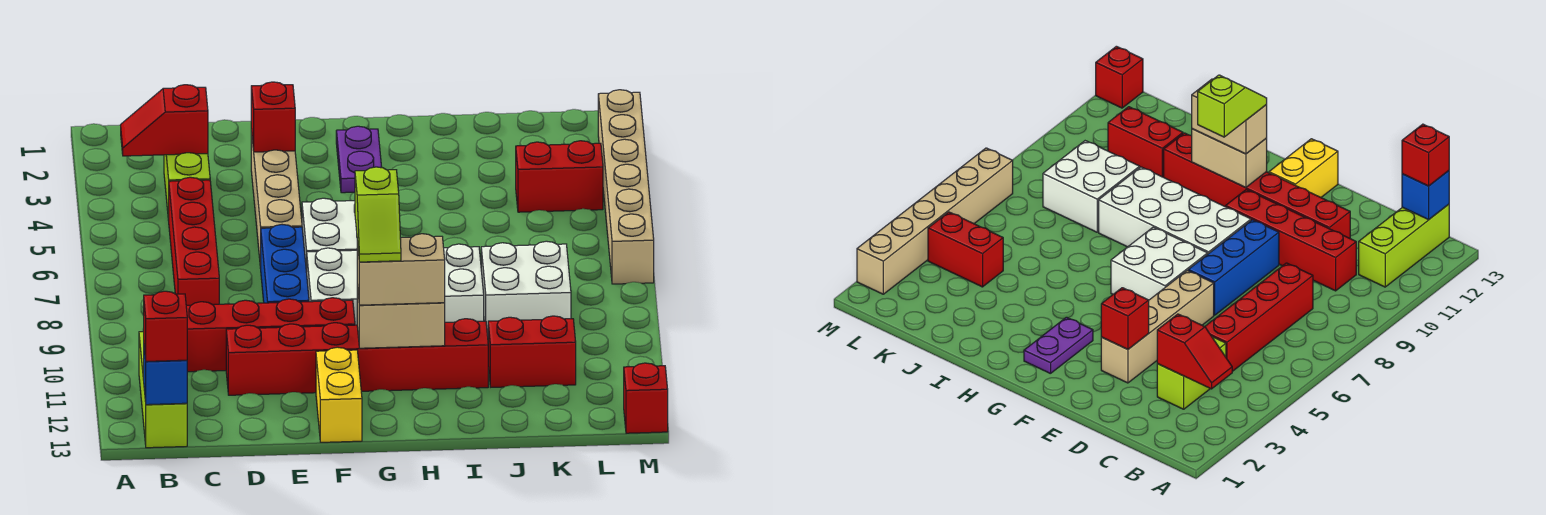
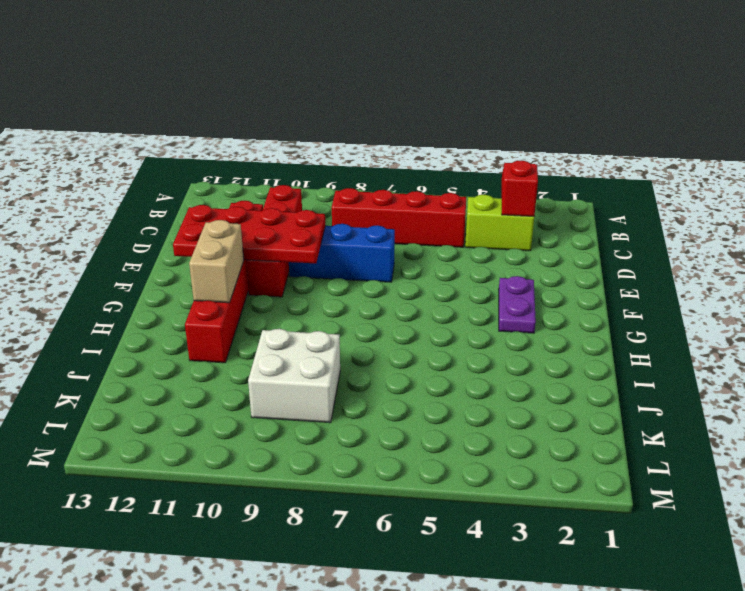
red plate E9:F12 level 2 -> none
purple plate F3:G3 level 1 -> purple plate G2:G3 level 1
none -> lime brick B11:B13 level 1
none -> tan brick E3:E6 level 1
none -> white brick F6:G7 level 1

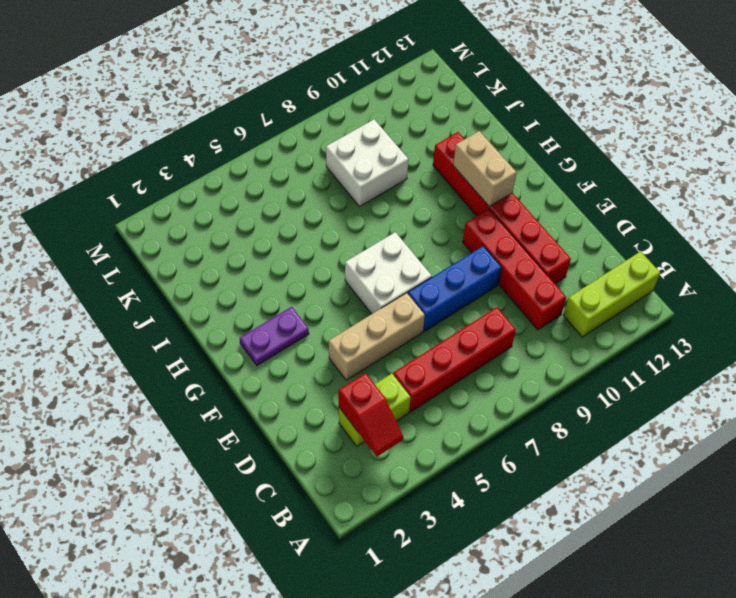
tan brick E4:E6 level 1 -> tan brick E3:E6 level 1
none -> white brick F8:I9 level 1
none -> yellow brick F12:F13 level 1
none -> red brick J11:K11 level 1

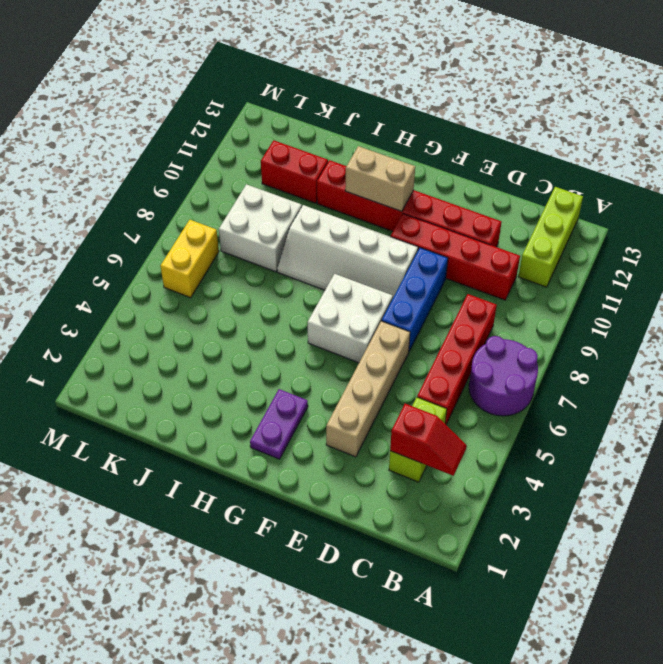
purple round brick A6:B7 level 1 -> none
white slope F8:I9 level 1 top 9 -> white brick F8:I9 level 1
yellow brick L6:L7 level 1 -> yellow brick F12:F13 level 1
none -> red brick K4:L4 level 1
none -> tan brick M2:M7 level 1
none -> red brick M13 level 1

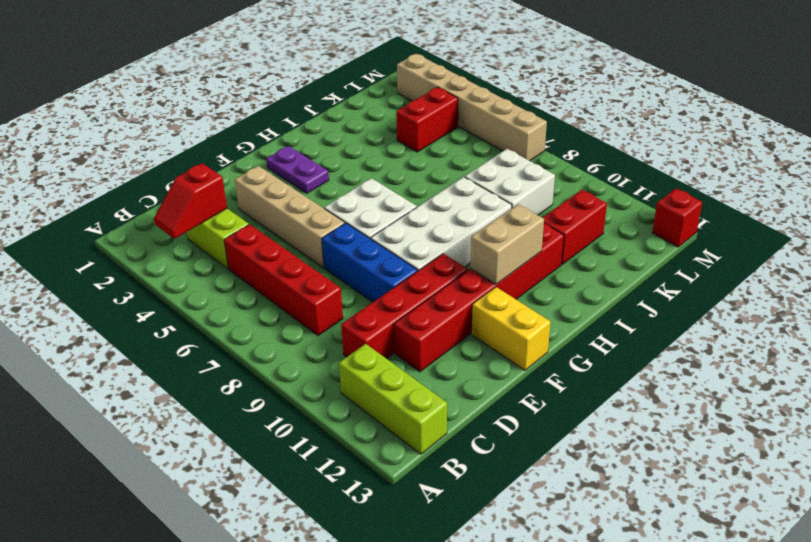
none -> blue brick B13 level 2
none -> red brick E3 level 2
none -> red brick B13 level 3

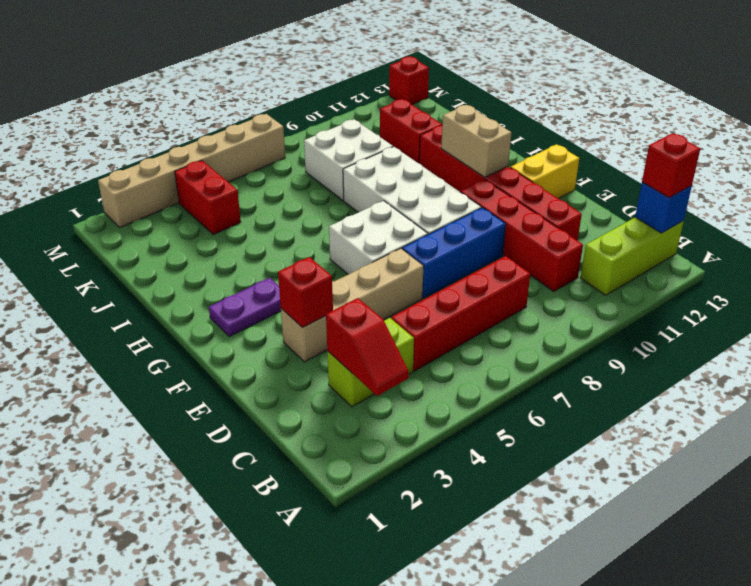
none -> tan brick G11:H11 level 3
none -> lime slope G10:G11 level 4 top 10

